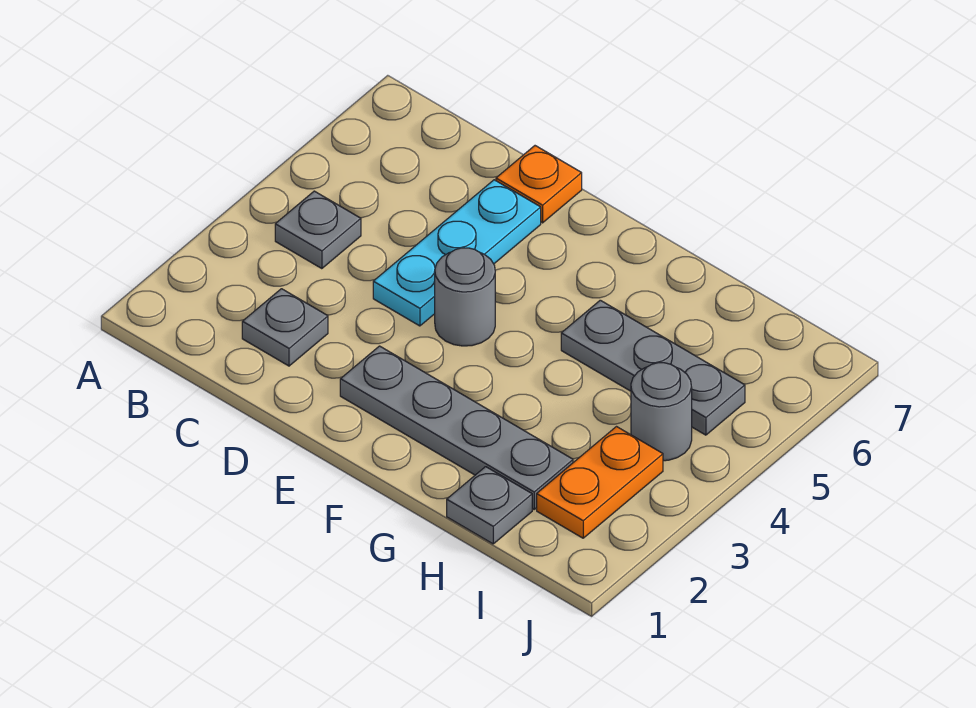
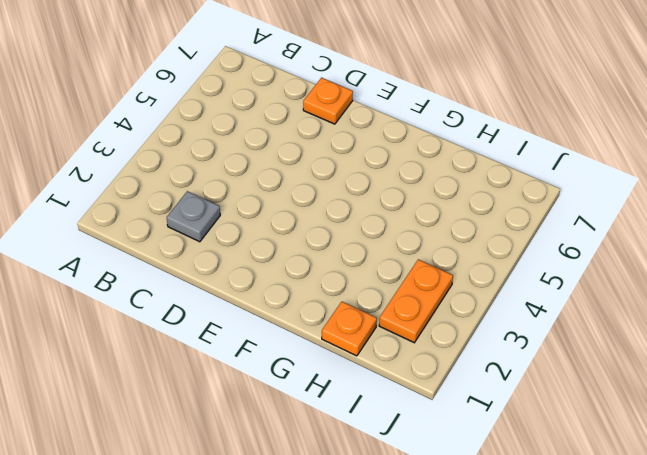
orange plate H1 level 1 -> grey plate H1 level 1
none -> grey plate B4 level 1
none -> cyan plate D4:D6 level 1

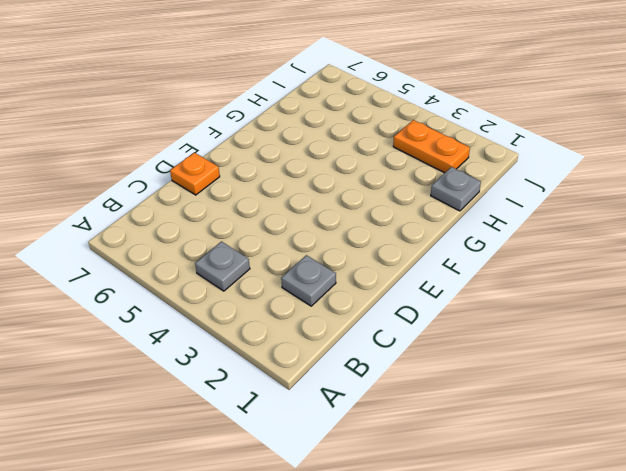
none -> cyan plate D4:D6 level 1
none -> grey plate E2:H2 level 1

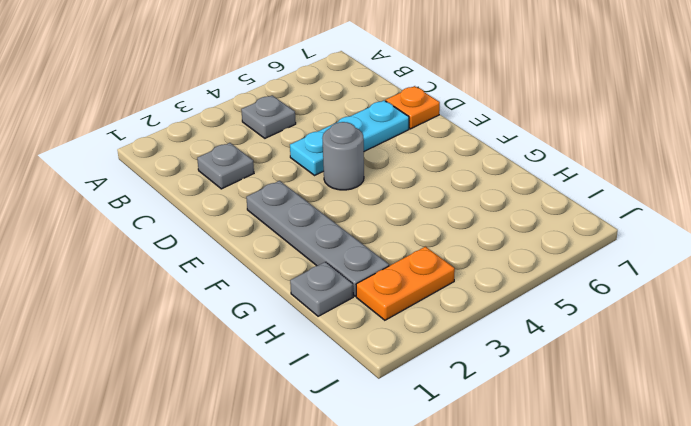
none -> grey plate G5:I5 level 1
none -> grey round brick I4 level 1

